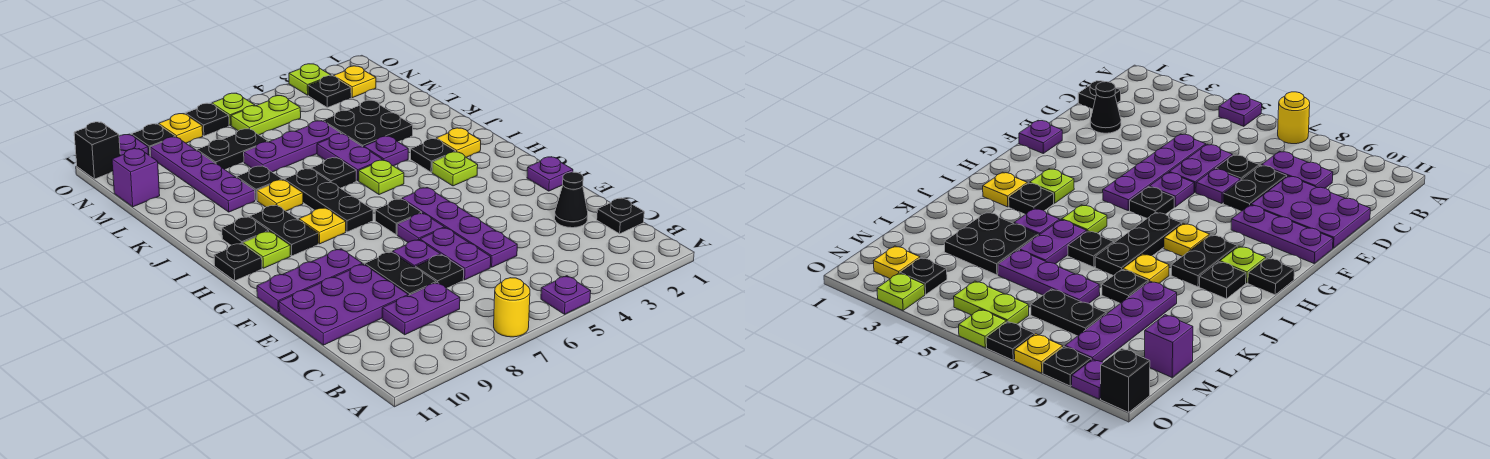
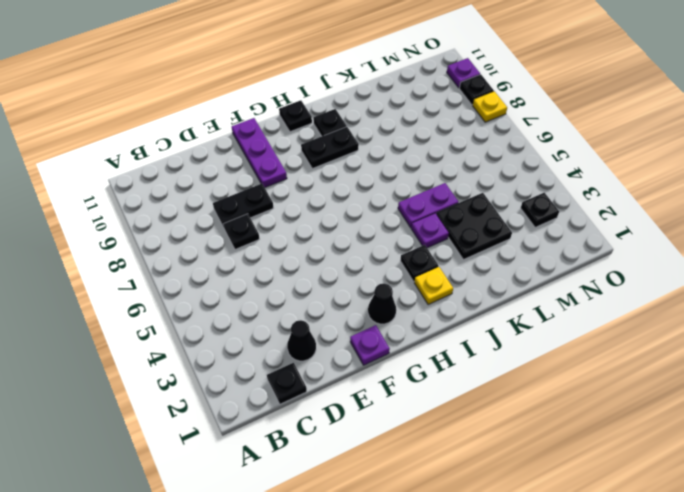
black cone G2 level 1 -> none
none -> purple plate A5 level 1
none -> yellow round brick A7 level 1
none -> purple plate C8:C9 level 1
none -> purple plate D5:G5 level 1

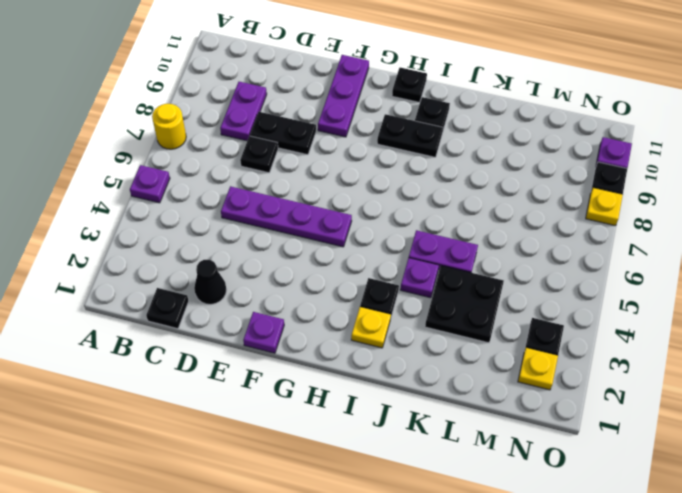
none -> purple plate D6:E6 level 1
none -> purple plate D9:E11 level 1
none -> purple plate E7 level 1
none -> purple plate F6 level 1

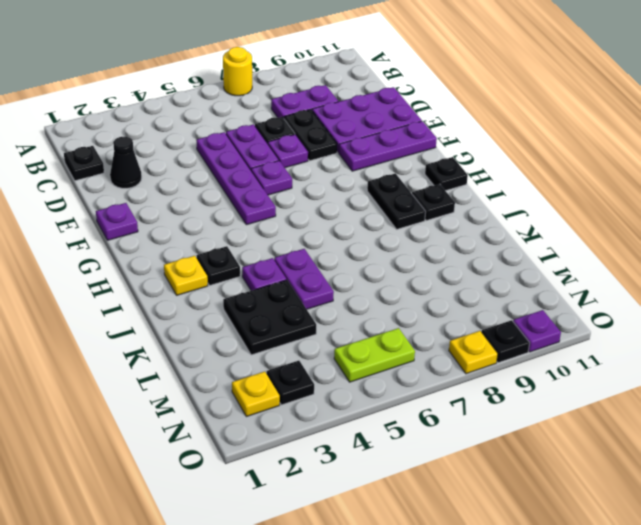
none -> purple plate A5 level 1
none -> black plate G6 level 1
none -> lime plate H3 level 1
none -> black plate H7:J7 level 1

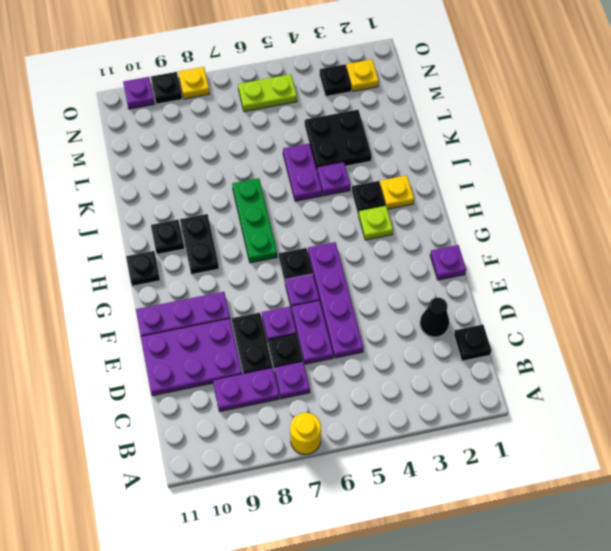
purple plate C7 level 1 -> purple plate A5 level 1
green plate H7:J7 level 1 -> black plate H7:J7 level 1
none -> yellow plate H8 level 1
none -> lime plate H10 level 1
none -> lime plate I5 level 1
none -> black plate J6 level 1

